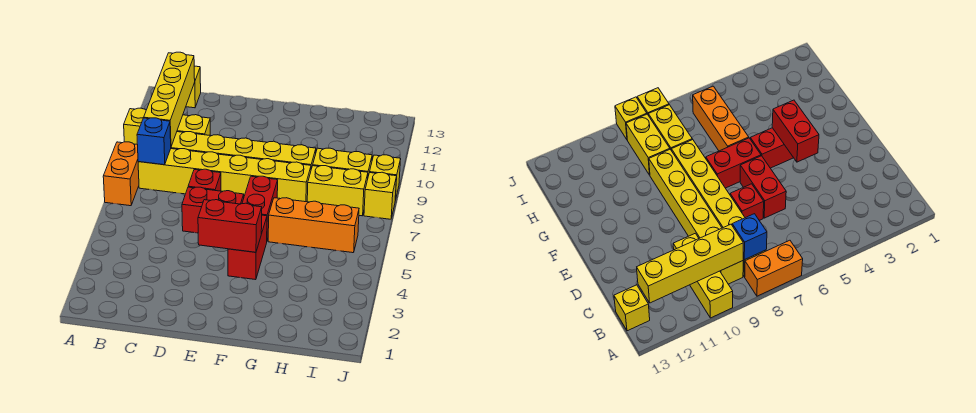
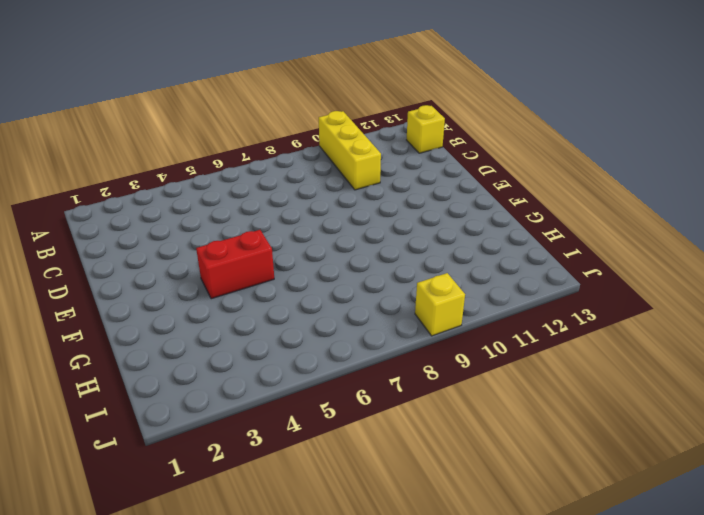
none -> orange brick A7:A8 level 1
none -> yellow brick B8:G8 level 1
none -> yellow brick B9:G9 level 1

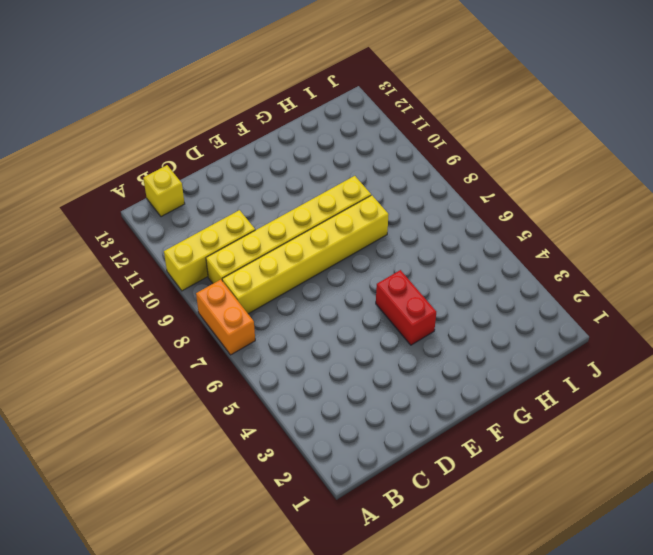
none -> red brick D6:E6 level 1
none -> red brick D7 level 1
none -> red brick F6:F7 level 1

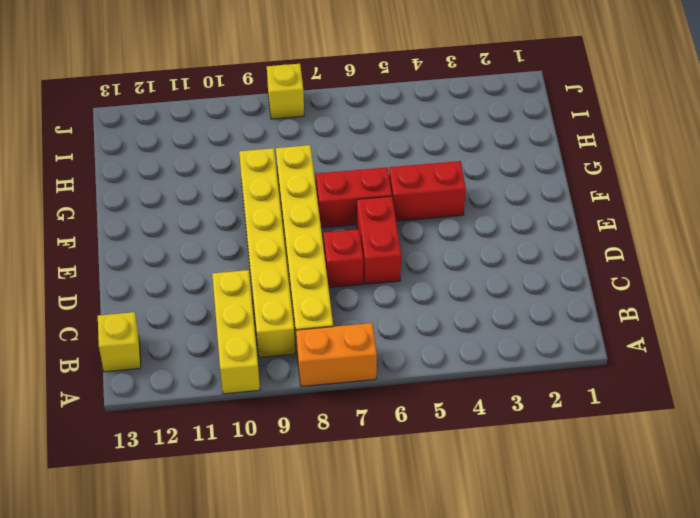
none -> orange brick G6:I6 level 1
none -> yellow brick H8:I8 level 1
none -> yellow brick H9:I9 level 1

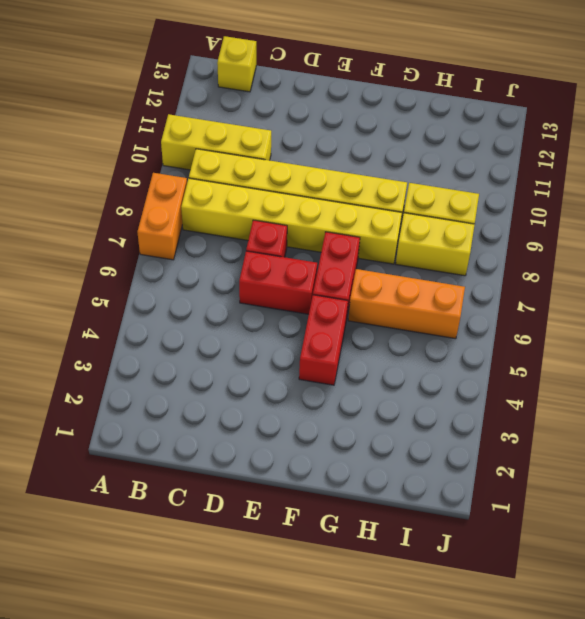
none -> yellow brick J8 level 1
none -> yellow brick J9 level 1
none -> blue brick B8 level 2

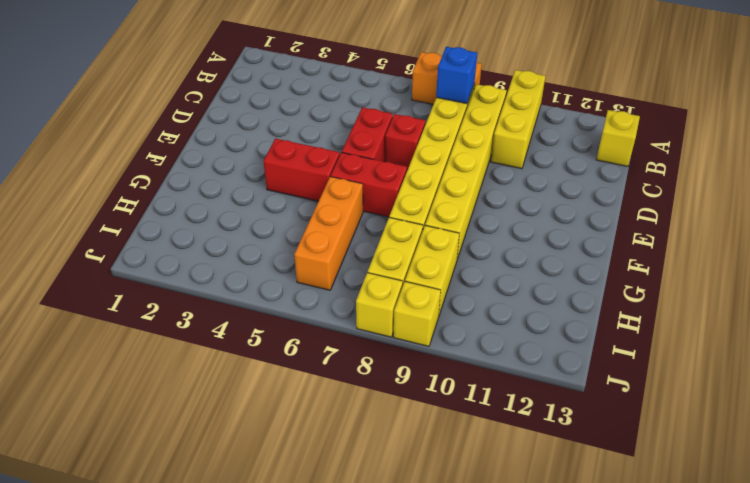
none -> yellow brick B9:B12 level 2
none -> red brick E4:F4 level 2

